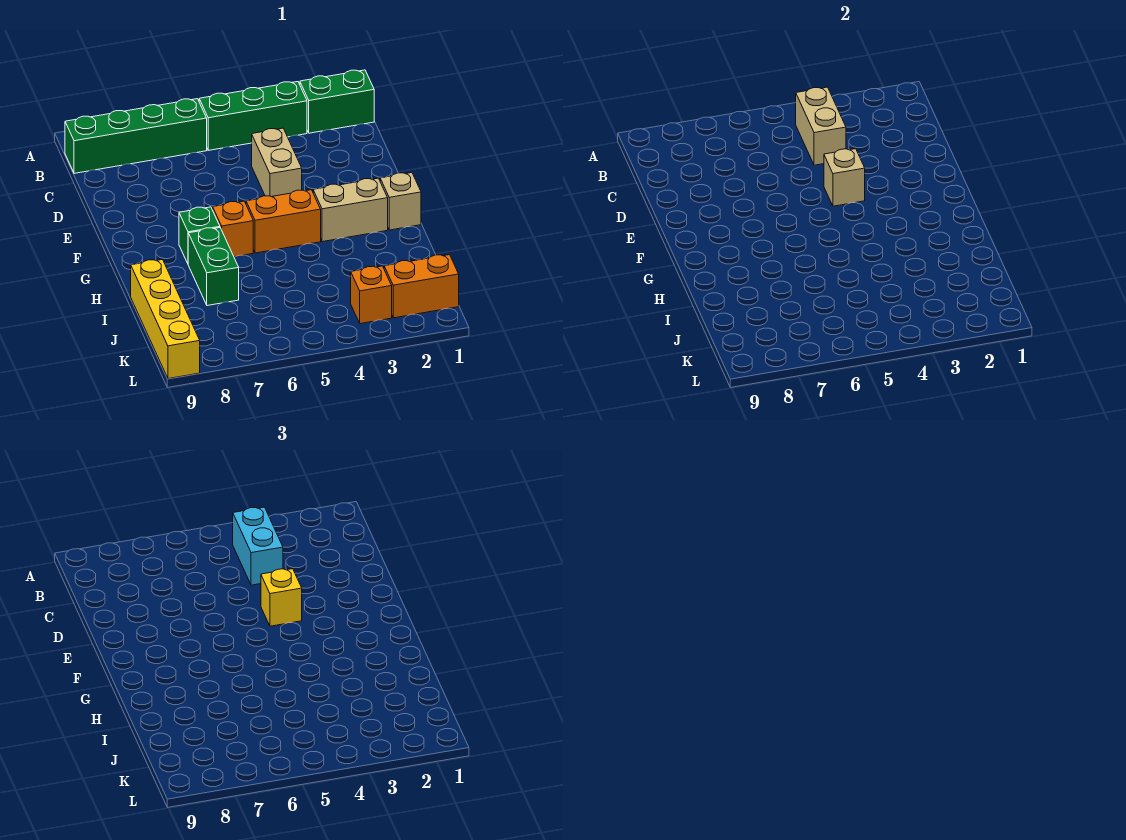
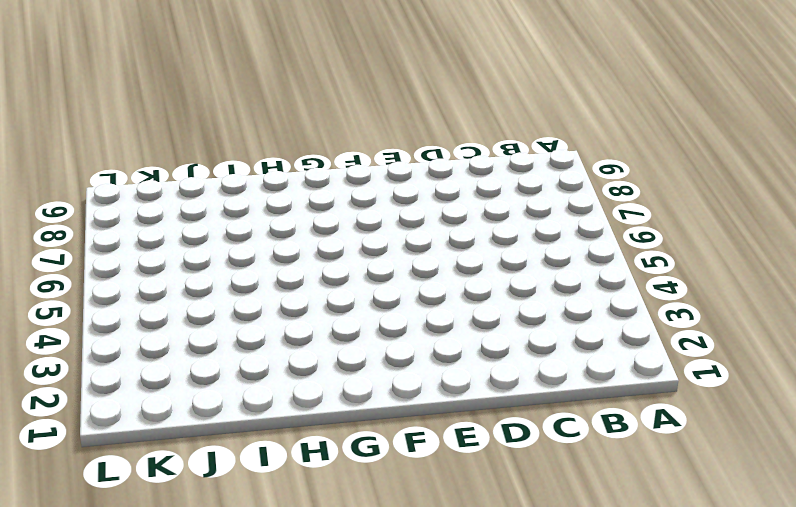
none -> green brick B1:B2 level 1
none -> green brick B3:B5 level 1
none -> green brick B6:B9 level 1

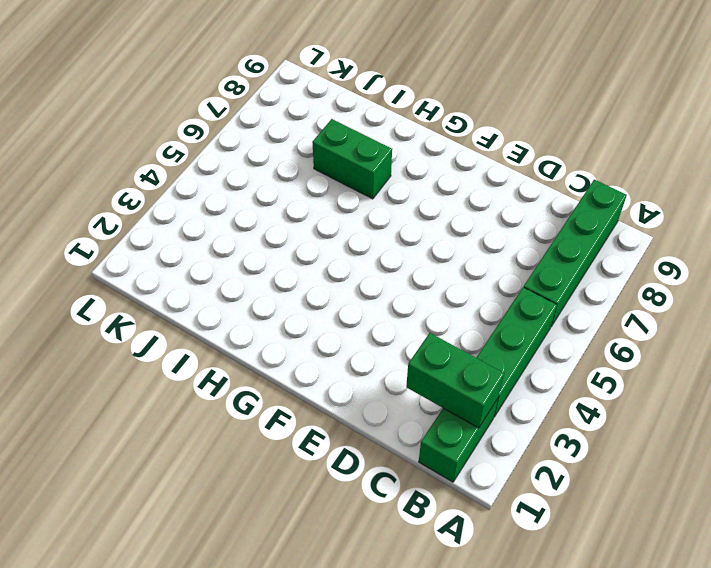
green brick B2:C2 level 2 -> none
none -> tan brick D4:E4 level 1
none -> tan brick G1 level 1
none -> tan brick G2:G3 level 1

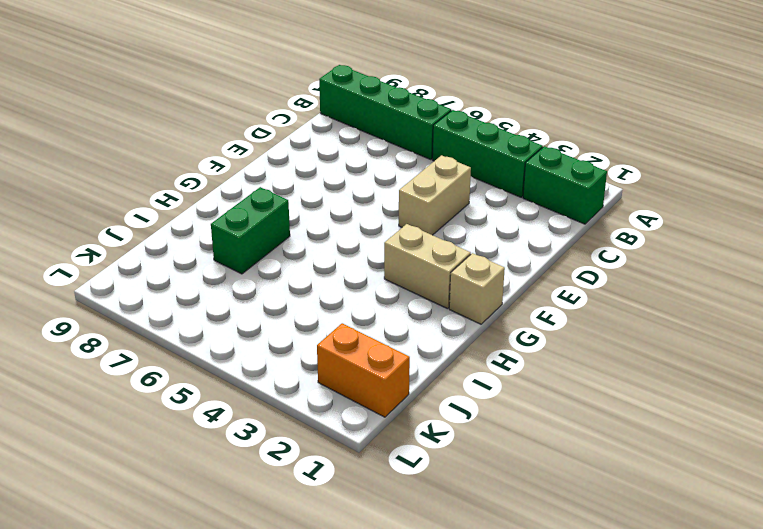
none -> orange brick G4:G5 level 1
none -> orange brick G6 level 1
none -> green brick G7 level 1

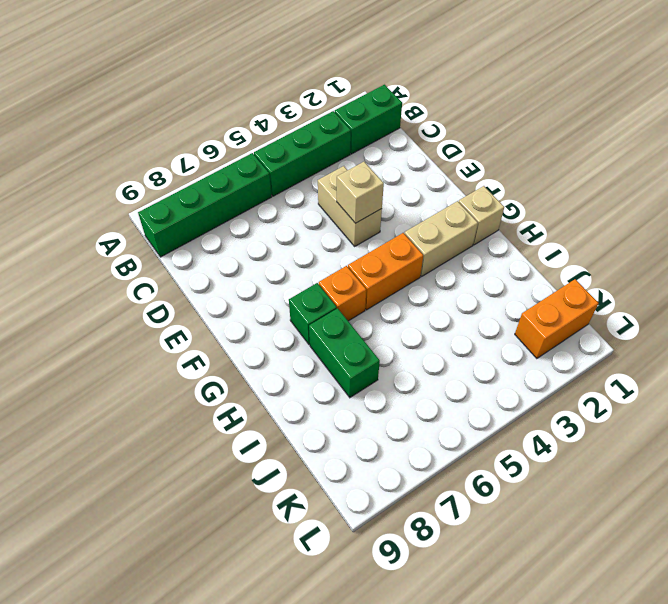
none -> yellow brick I9:L9 level 1
none -> orange brick K3 level 1
none -> tan brick B4:C4 level 2

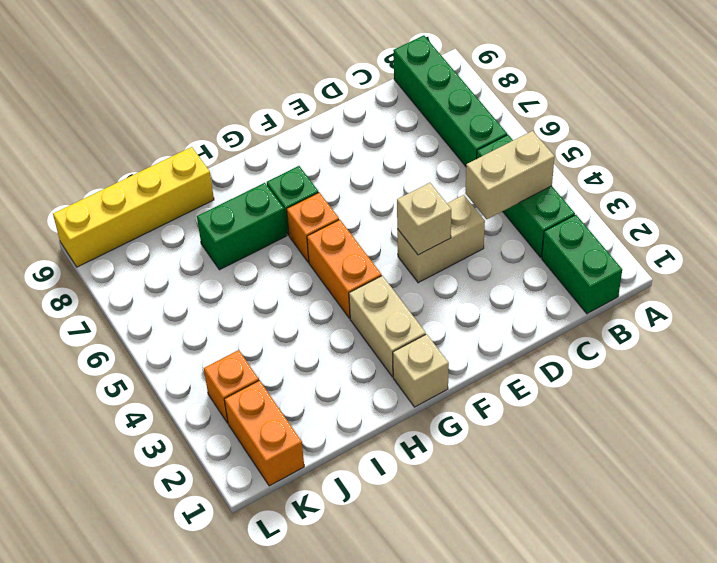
none -> cyan brick B4:C4 level 3
none -> yellow brick E4 level 3

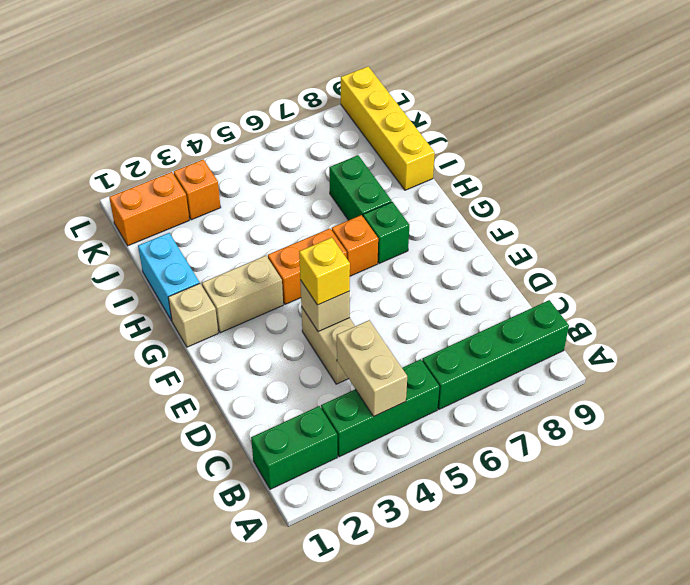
cyan brick H1:I1 level 1 -> cyan brick B4:C4 level 3

